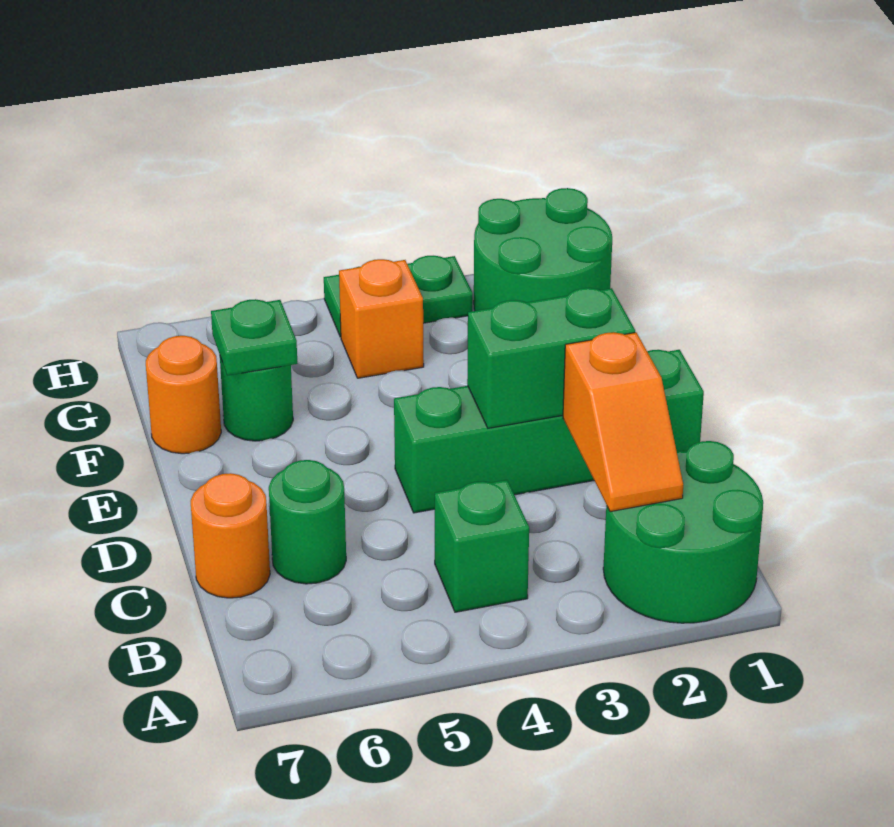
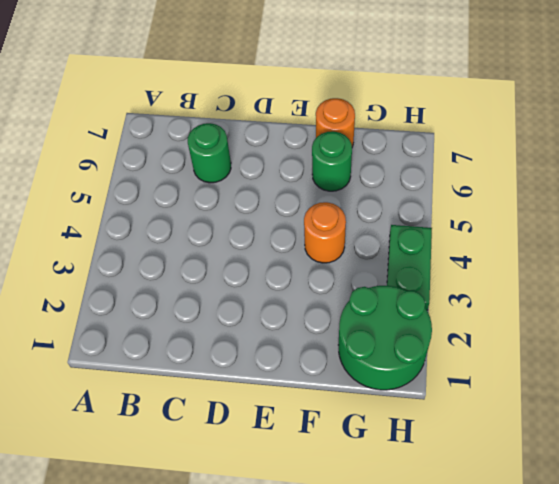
orange round brick F4 level 1 -> orange round brick C7 level 1
none -> green round brick A1:B2 level 1
none -> green brick B4 level 1
none -> green brick D1:D4 level 1

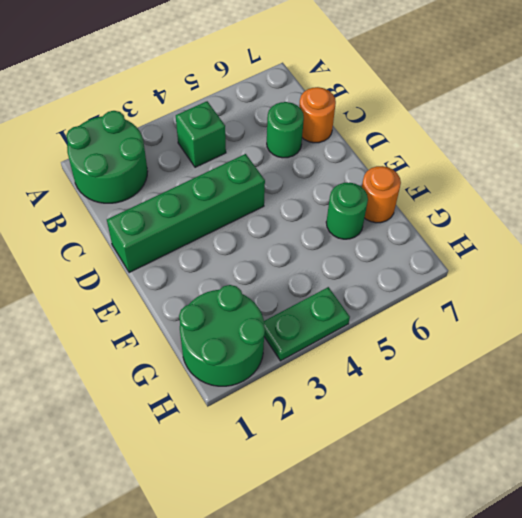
none -> orange brick G4 level 1
none -> orange slope B2:C2 level 2 top C
none -> green brick D2:D3 level 2

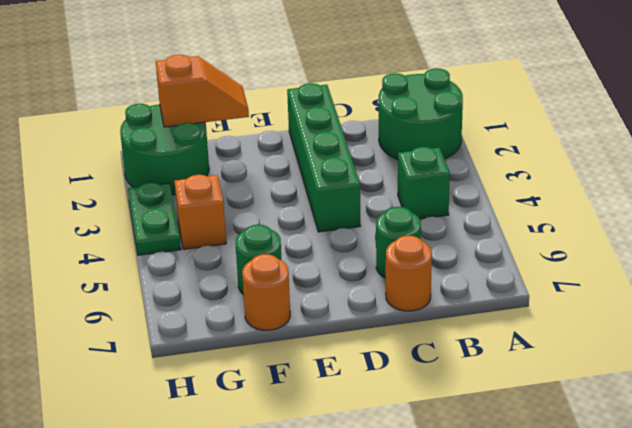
orange slope F1:G1 level 2 top G -> orange slope B2:C2 level 2 top C
none -> green brick D2:D3 level 2
none -> green plate F6 level 2

